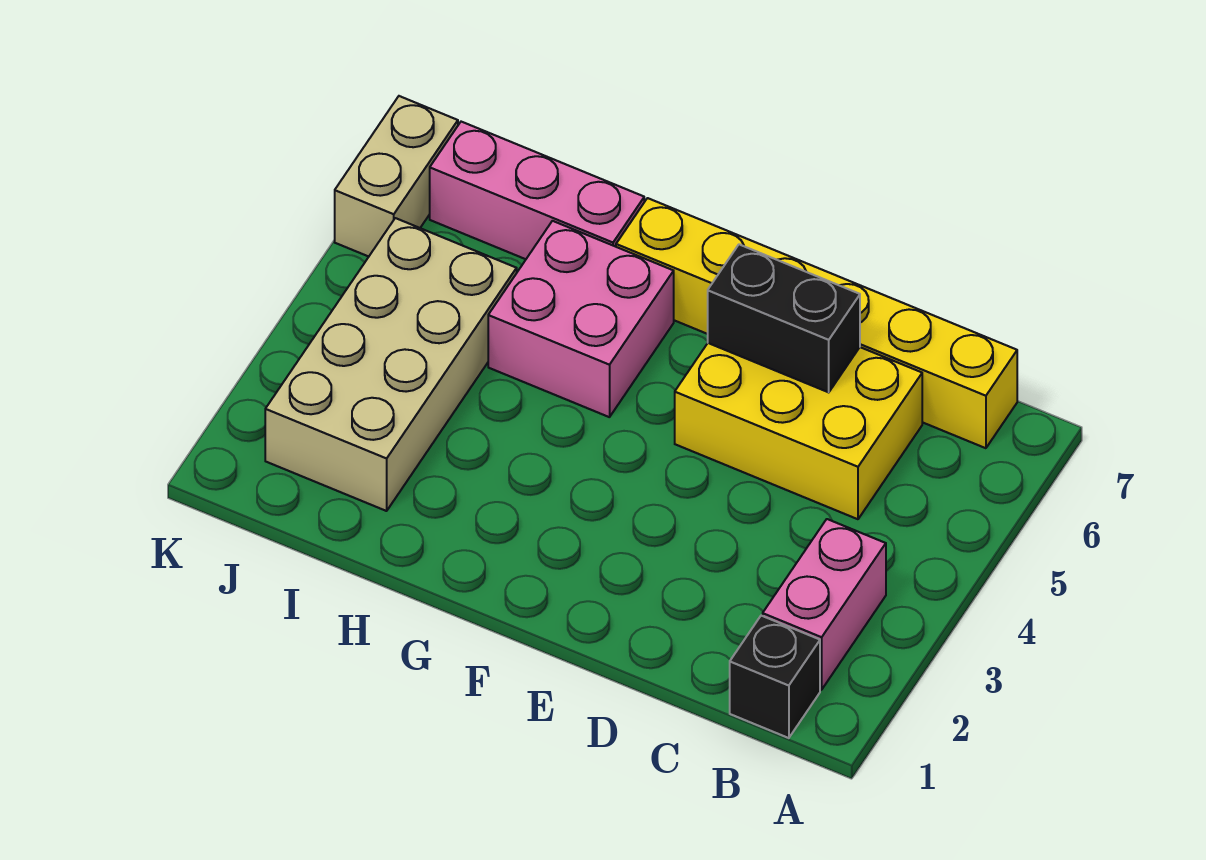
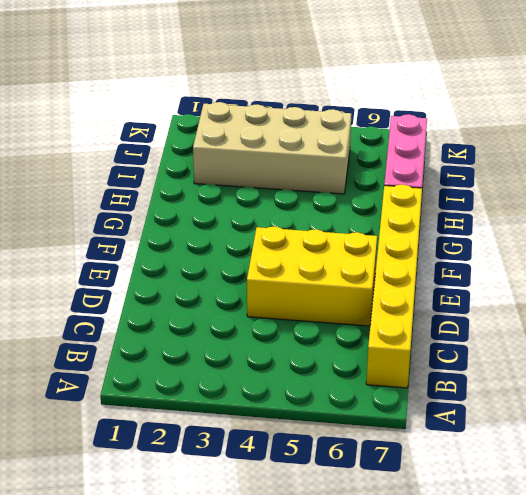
yellow brick D4:E6 level 1 -> yellow brick C5:E6 level 1
none -> black brick B1 level 1
none -> pink brick B2:B3 level 1

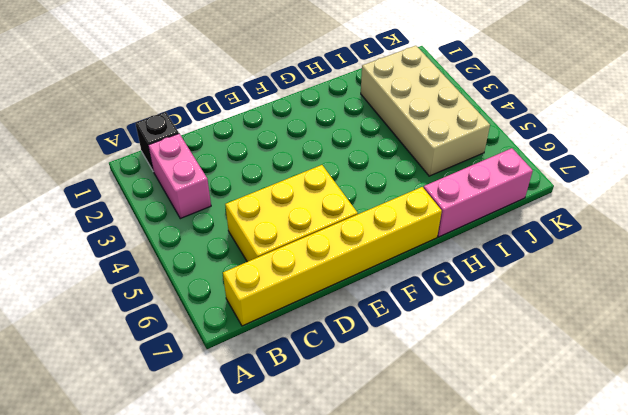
none -> pink brick G5:H6 level 1
none -> tan brick K6:K7 level 1

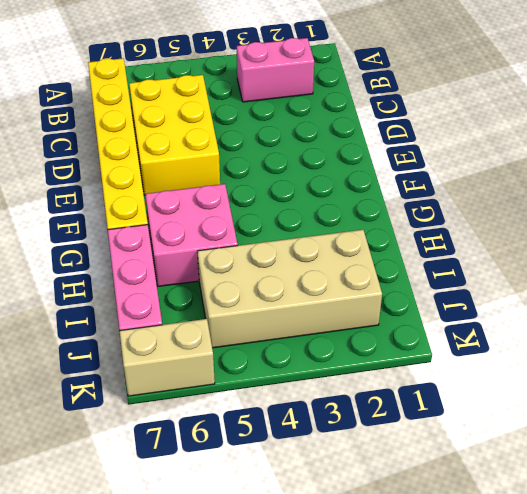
none -> black brick B1 level 1
none -> black brick D6:E6 level 2

